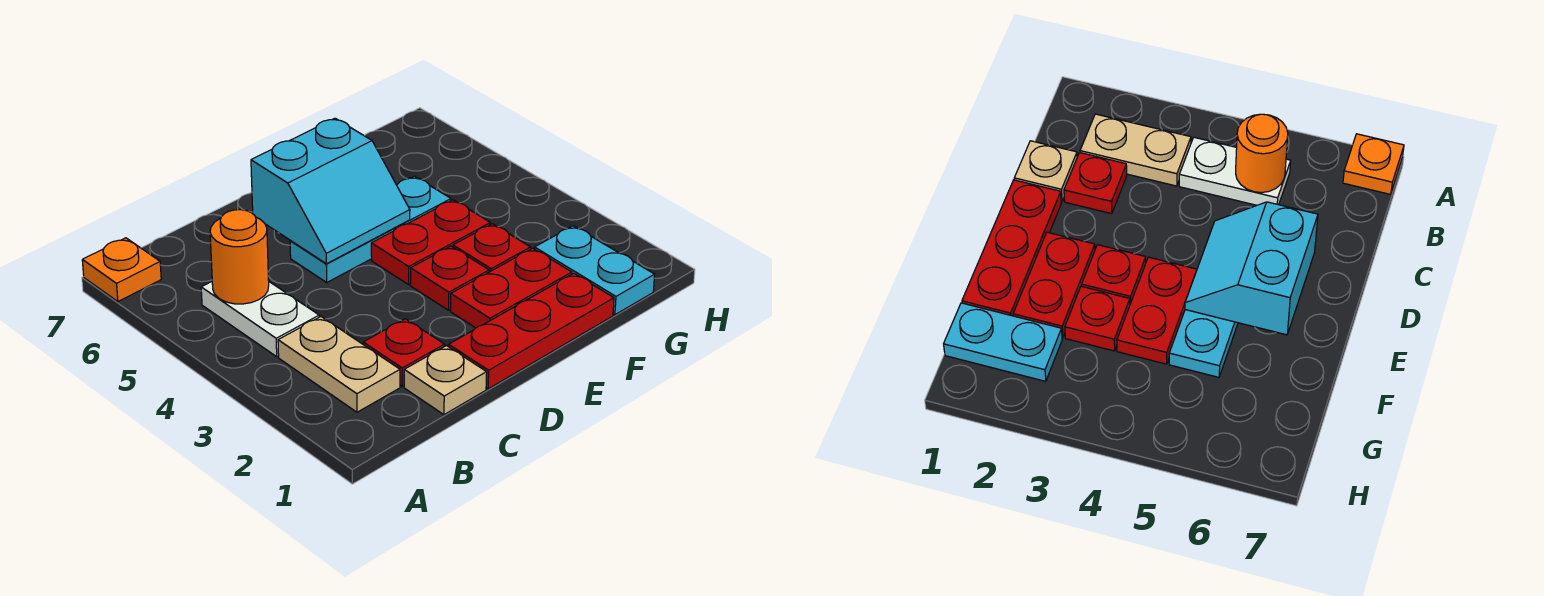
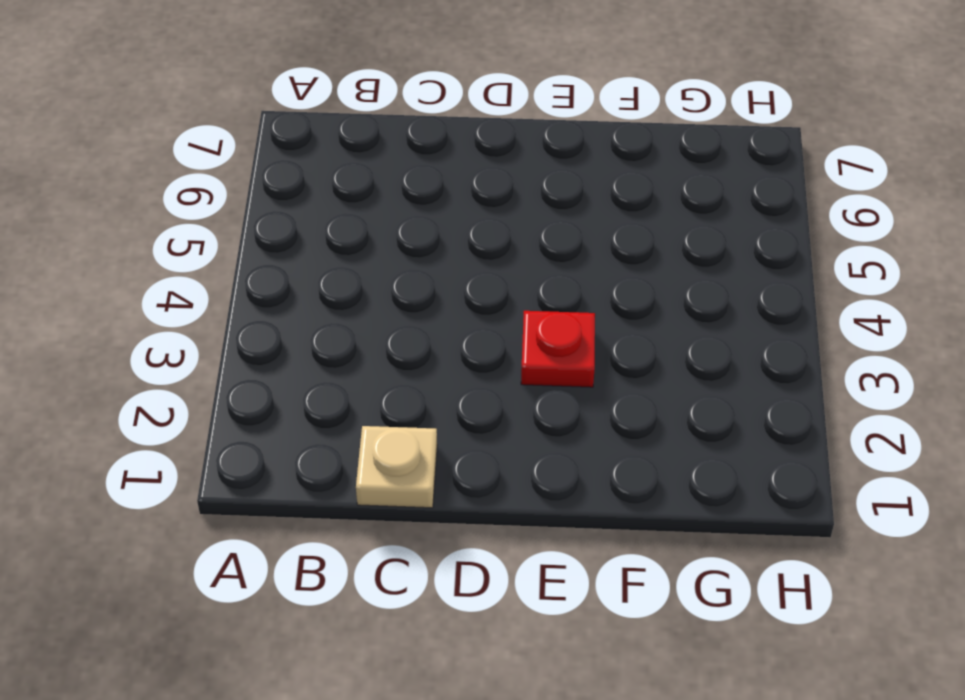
none -> orange plate A7 level 1
none -> tan plate B2:B3 level 1
none -> white plate B4:B5 level 1

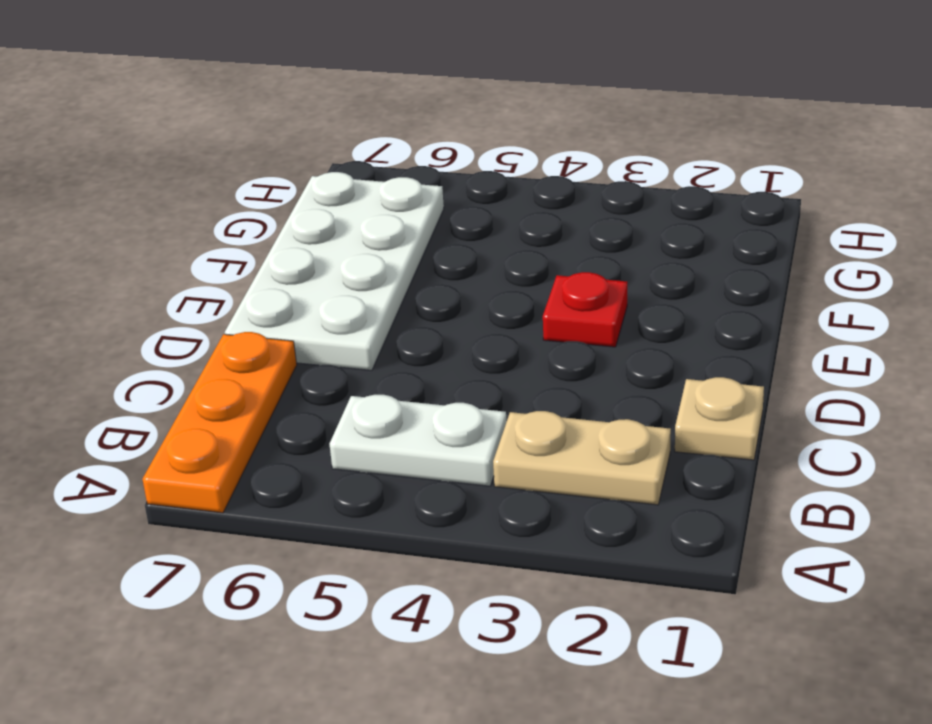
orange plate A7:C7 level 1 -> orange plate A7 level 1
white plate D6:G7 level 1 -> none
none -> red plate C2 level 1
none -> red plate D1:F1 level 1
none -> cyan plate D5:F5 level 1

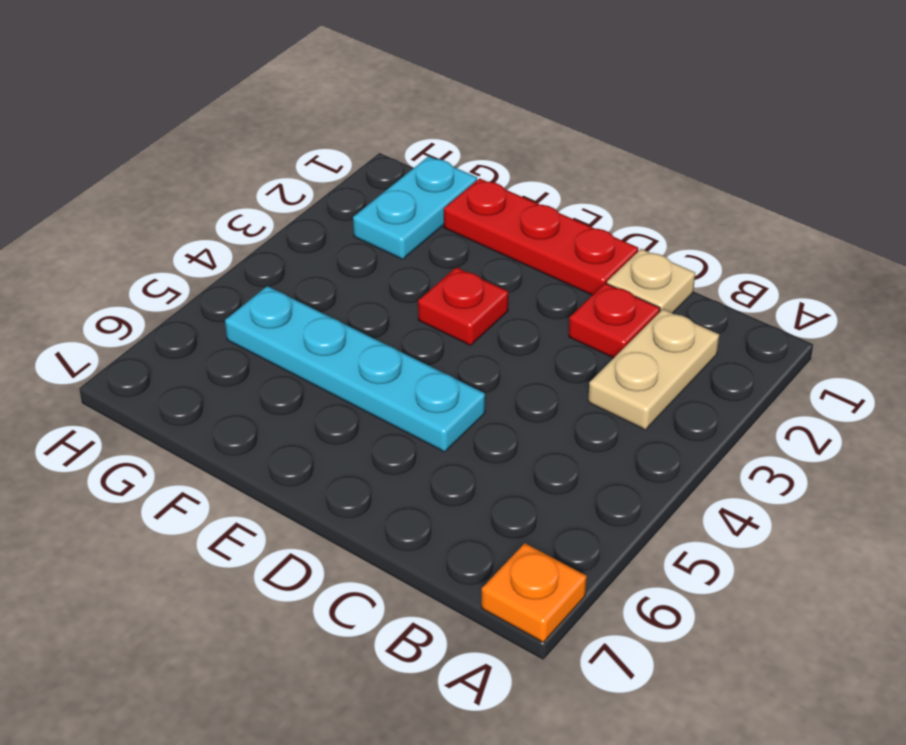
cyan plate D5:G5 level 1 -> cyan plate D5:F5 level 1
none -> white plate B4:B5 level 1
none -> red plate E2:F2 level 1
none -> red plate E4:F4 level 1

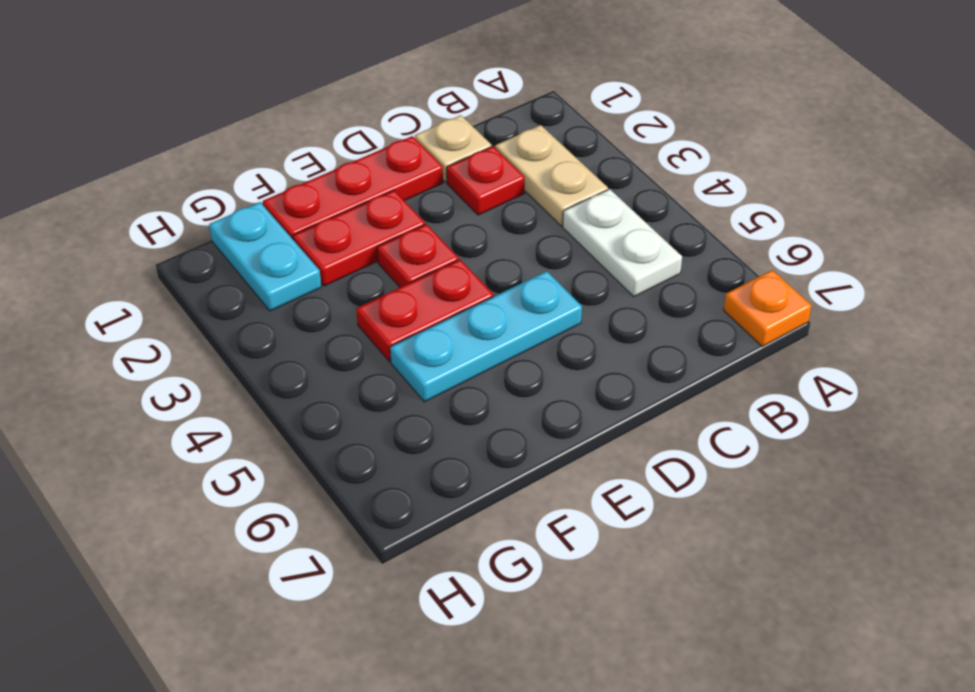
none -> red plate F3 level 1
none -> orange round brick B5 level 2
none -> cyan slope D5:E6 level 2 top 6

